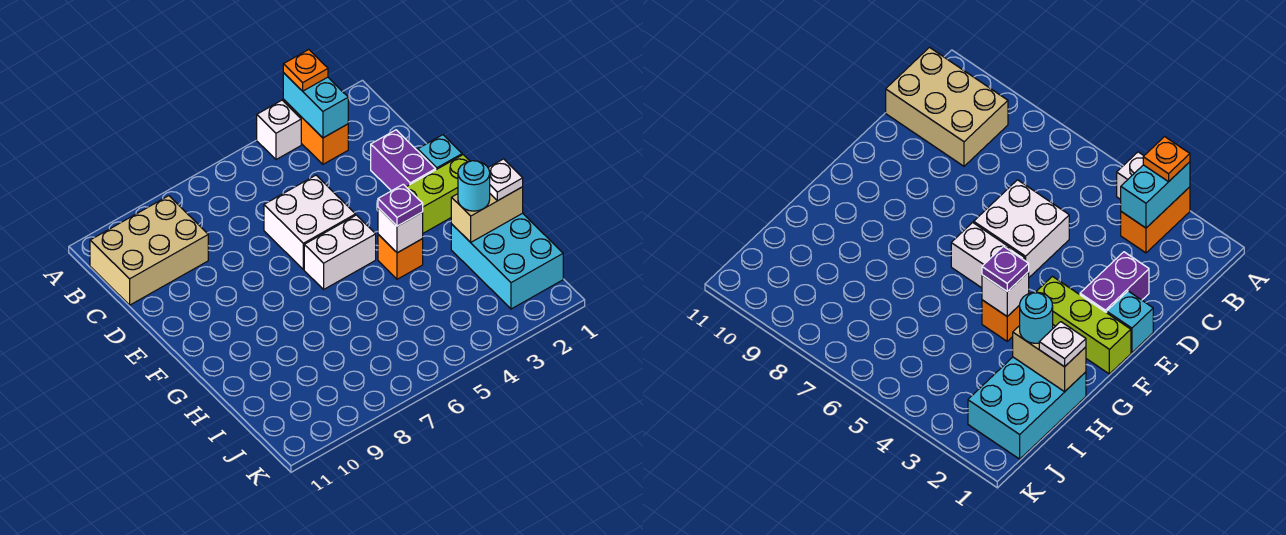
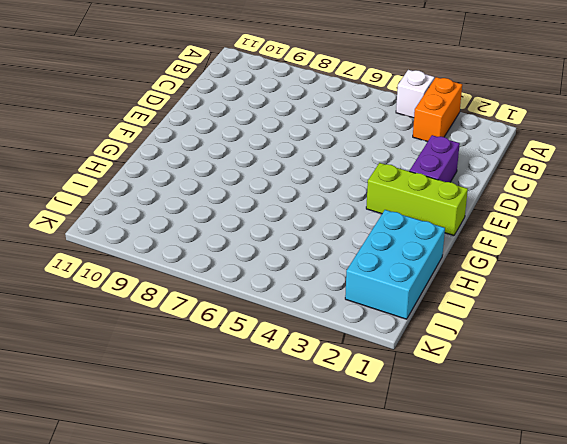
none -> tan brick B9:C11 level 1
none -> white brick D5:E6 level 1
none -> cyan brick E1 level 1

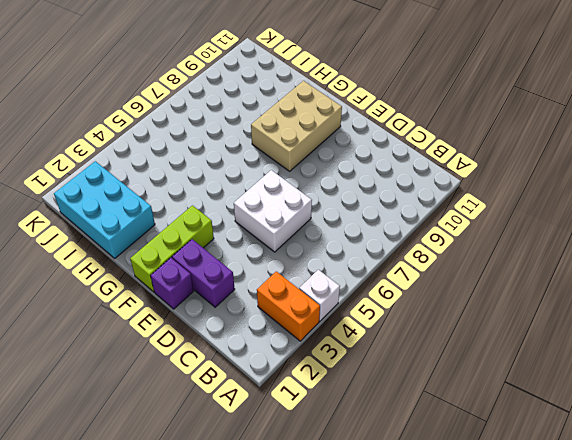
purple brick E1 level 1 -> cyan brick E1 level 1
tan brick F8:G10 level 1 -> tan brick B9:C11 level 1
none -> white brick F5:F6 level 1
none -> orange brick G4 level 1
none -> cyan brick A3:B3 level 2

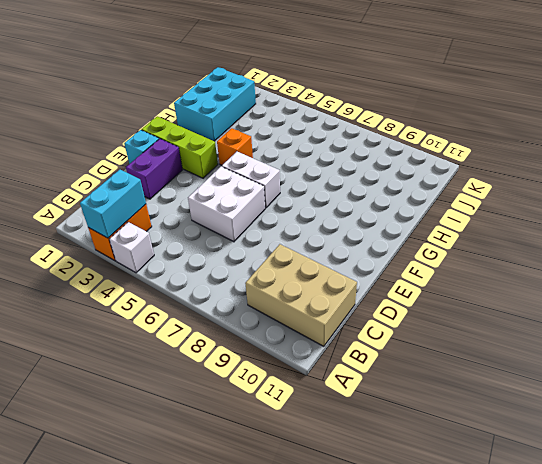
none -> white brick G4 level 2
none -> tan brick H1:H2 level 2
none -> orange plate A3 level 3

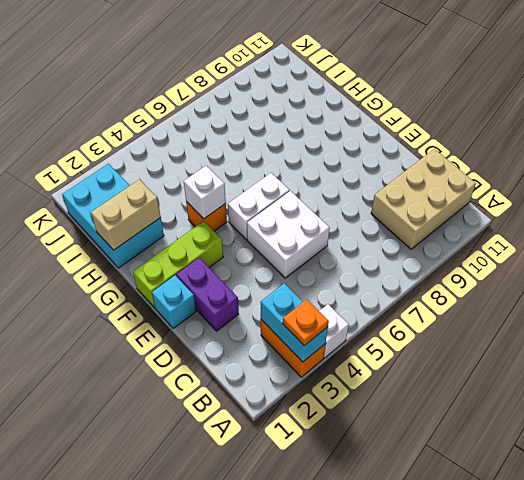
none -> purple plate G4 level 3
none -> white plate H1 level 3
none -> cyan round brick H2 level 3

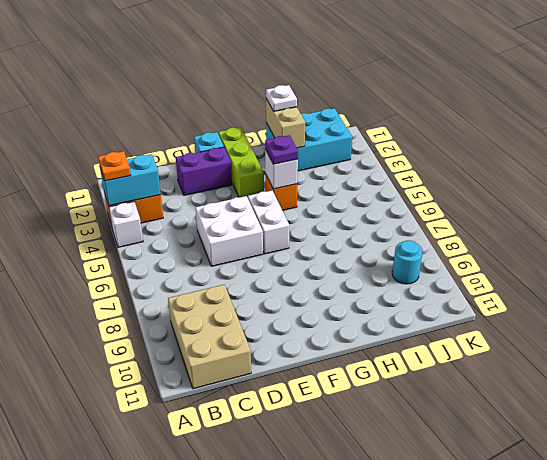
cyan round brick J9 level 1 -> cyan round brick H2 level 3

